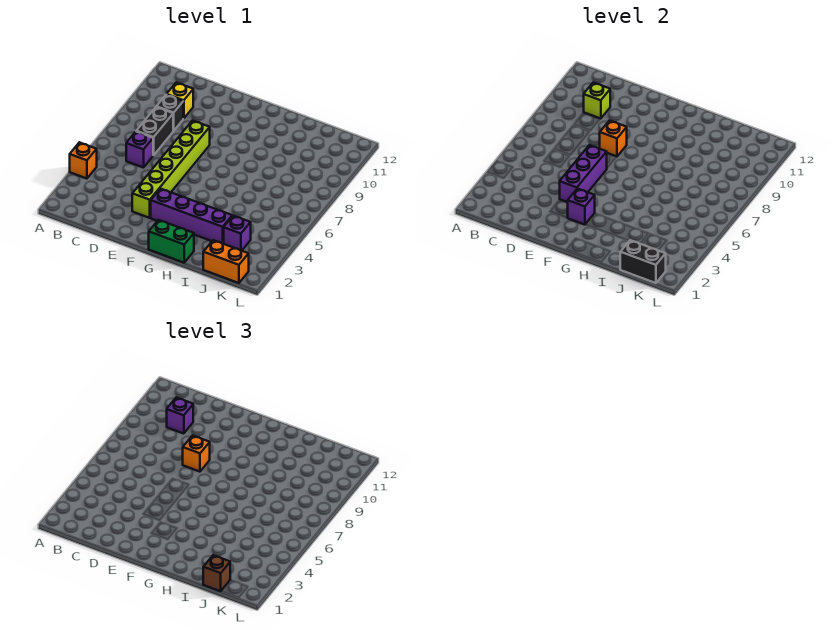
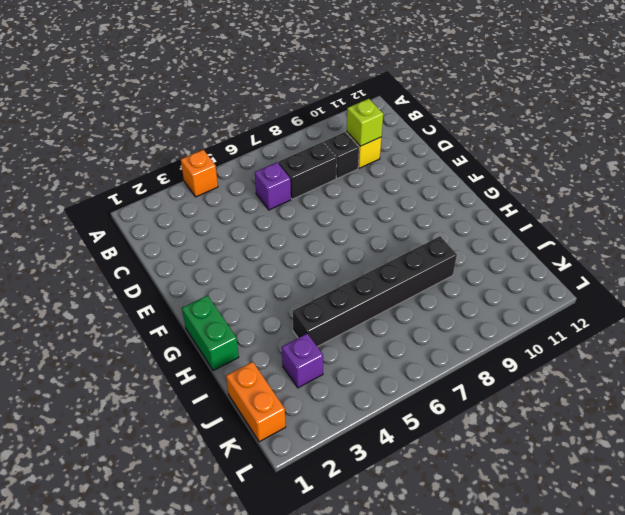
black brick I4:I9 level 1 -> none
none -> lime brick E3:E8 level 1
none -> purple brick F3:I3 level 1
none -> purple brick E4:E6 level 2

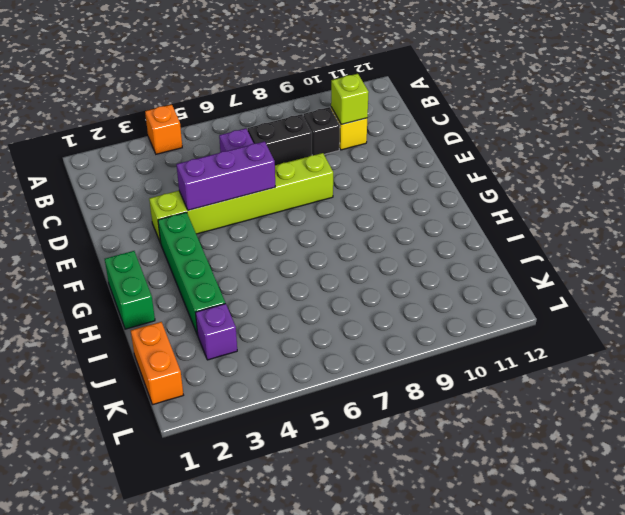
green brick F3:I3 level 1 -> purple brick F3:I3 level 1
none -> orange brick E8 level 2
none -> purple brick F3 level 2
none -> black brick J1:K1 level 2

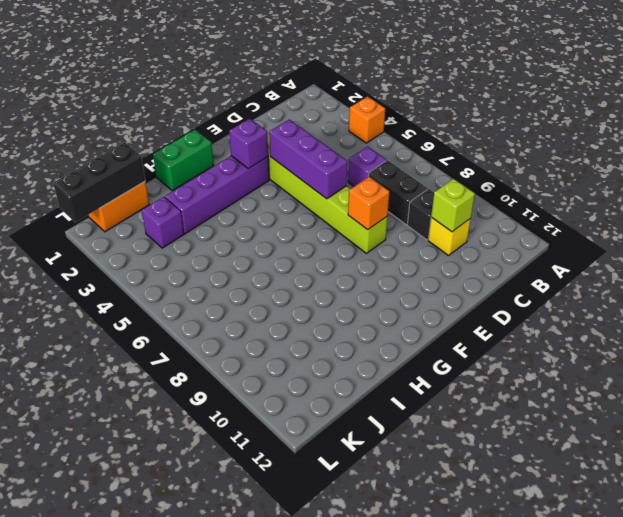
black brick J1:L1 level 2 -> black brick J1:K1 level 2
none -> purple brick C10 level 3
none -> orange brick E8 level 3
none -> brown brick J1 level 3

